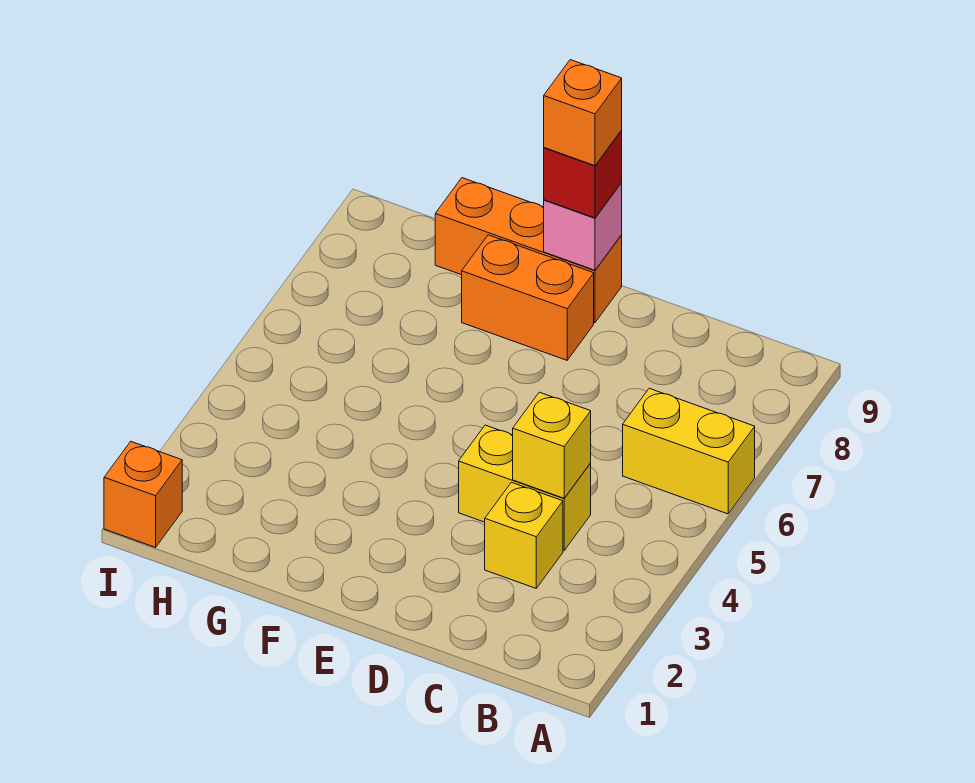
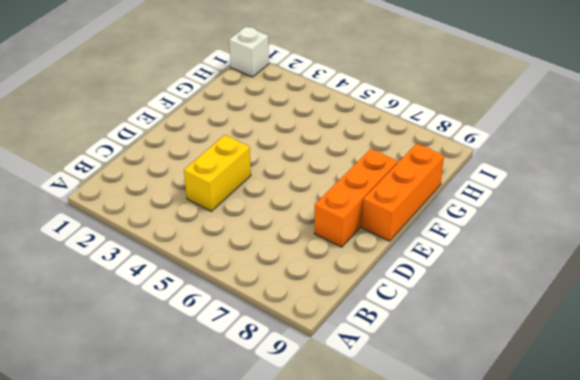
orange brick D8:F8 level 1 -> orange brick E8:F8 level 1
white brick I1 level 1 -> orange brick I1 level 1
none -> yellow brick A6:B6 level 1
none -> yellow brick C3 level 1

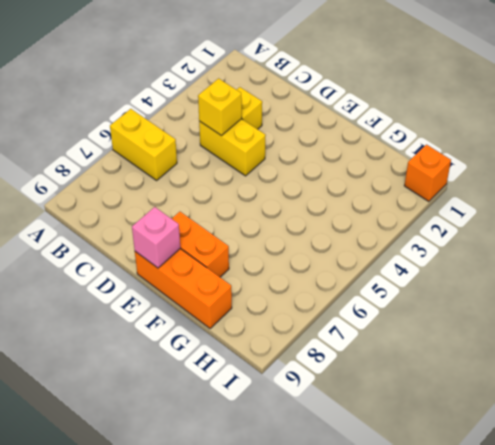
none -> red brick E9 level 3
none -> orange brick E9 level 4

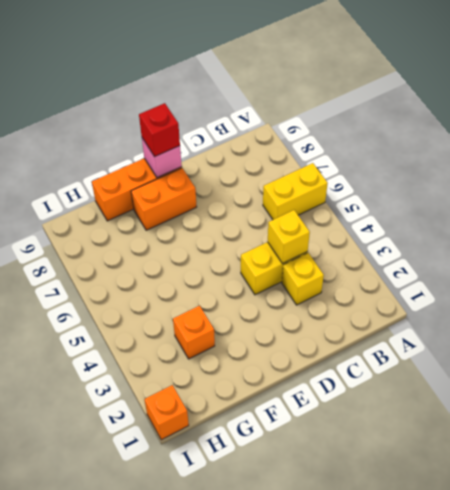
orange brick G3 level 1 -> orange brick E9 level 4

